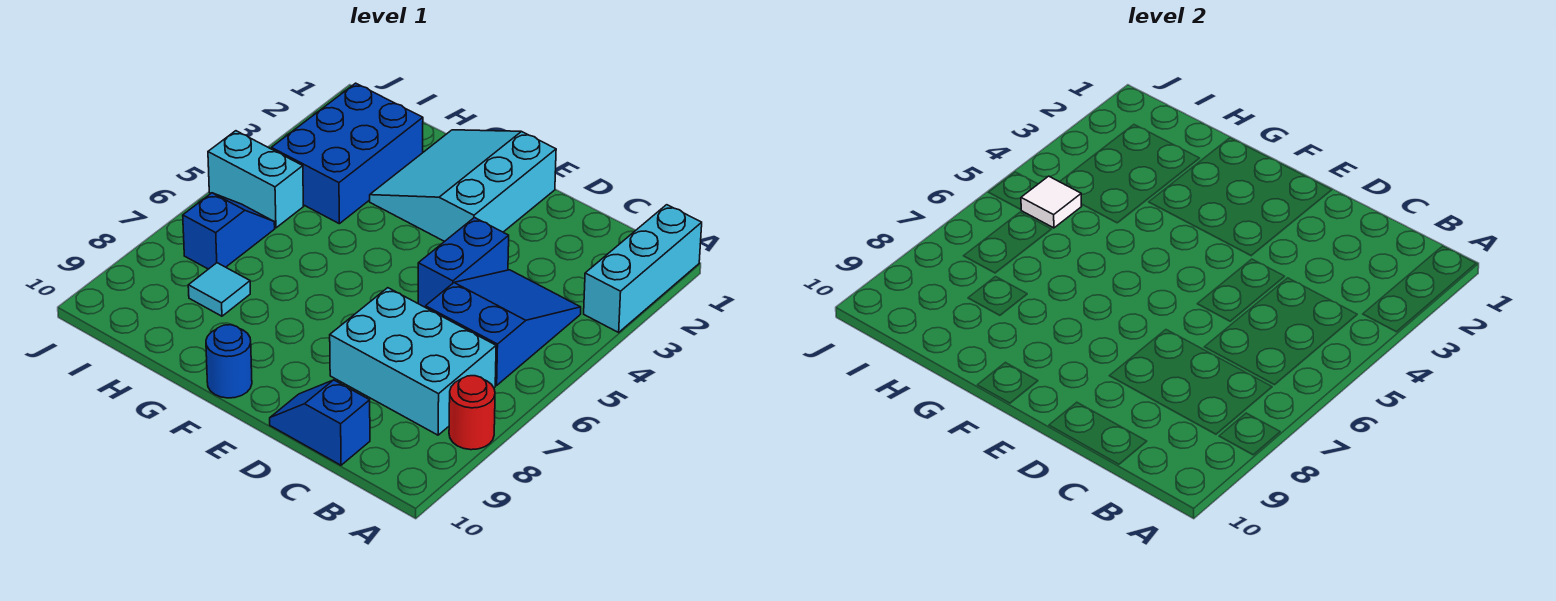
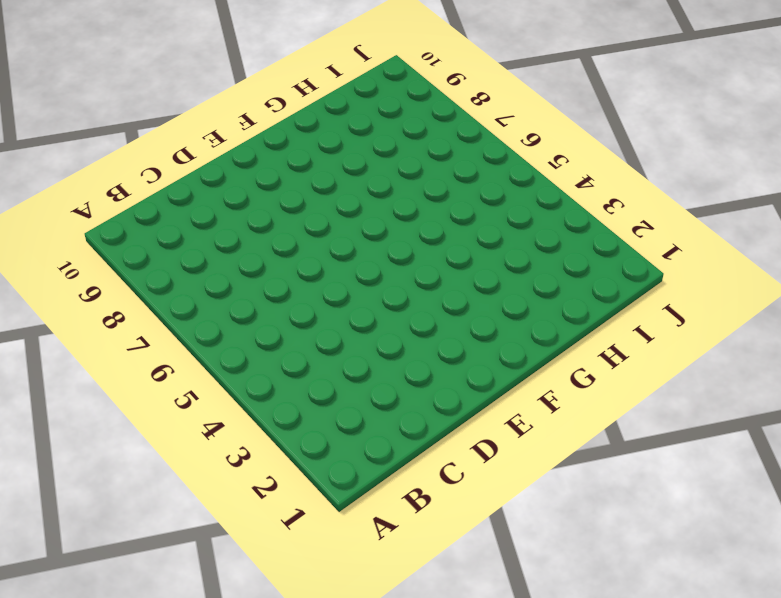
none -> cyan brick A1:A3 level 1
none -> red round brick A8 level 1
none -> blue slope B4:C6 level 1 top 6

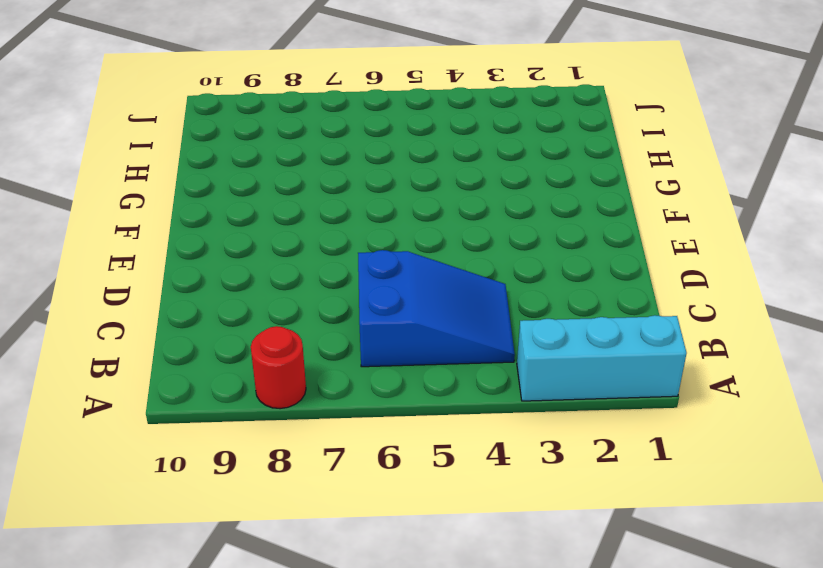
none -> cyan brick B7:D8 level 1
none -> blue slope C10:D10 level 1 top C
none -> blue brick D4:D5 level 1

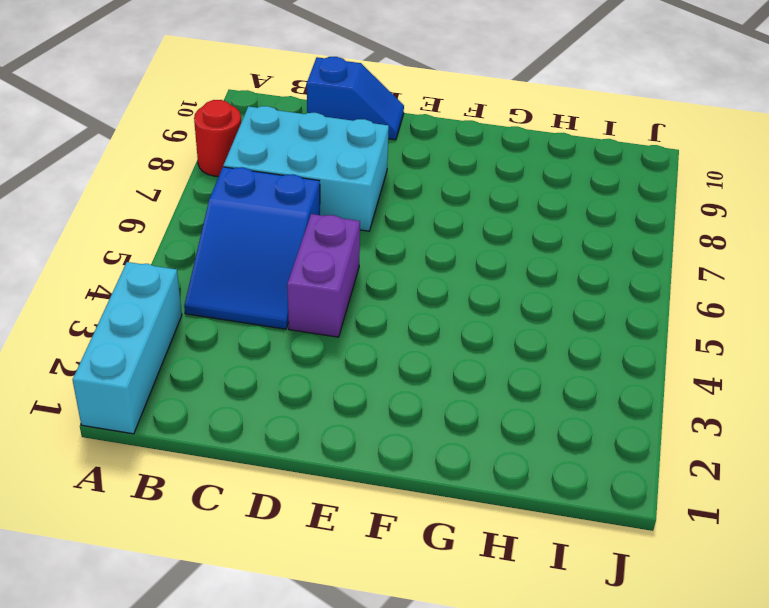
purple brick D4:D5 level 1 -> blue brick D4:D5 level 1
none -> cyan slope E1:G3 level 1 top E
none -> blue round brick F10 level 1
none -> blue brick H2:I4 level 1

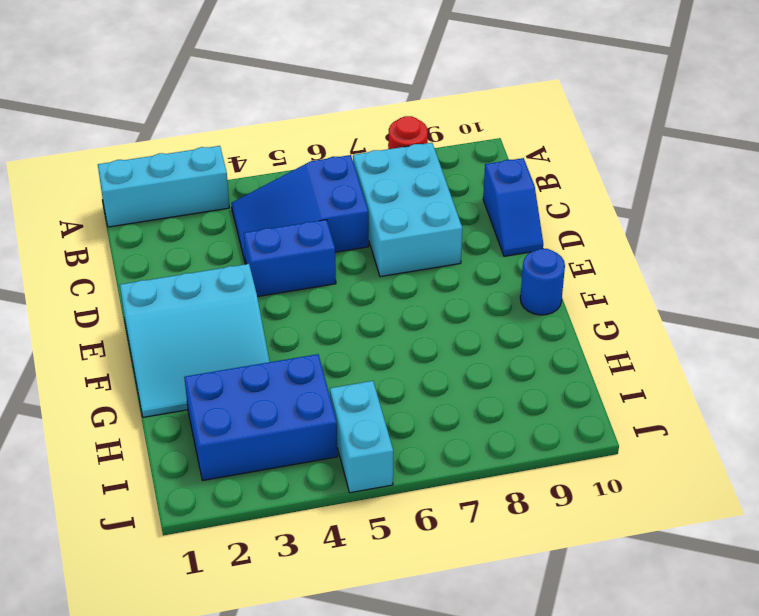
none -> cyan tile H8 level 1
none -> blue slope I6:I7 level 1 top 7
none -> white tile I5 level 2

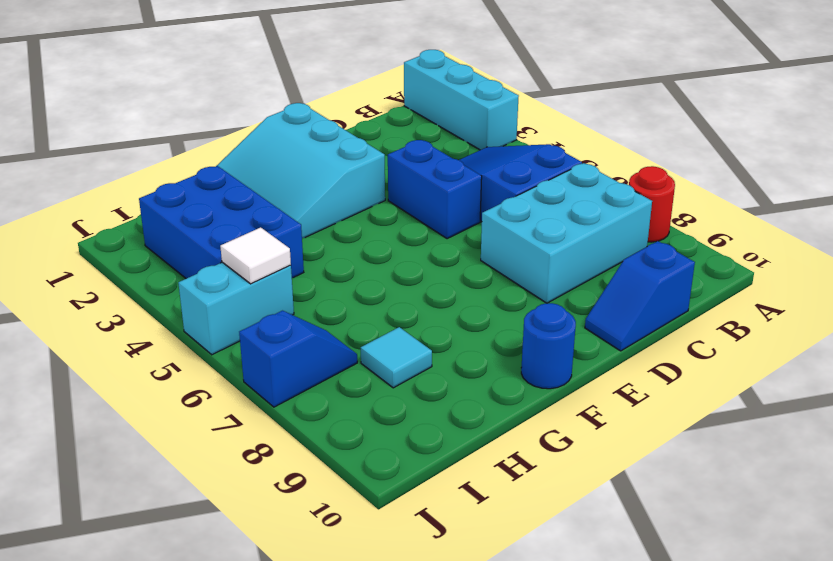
blue slope I7:J7 level 1 top J -> blue slope I6:I7 level 1 top 7

